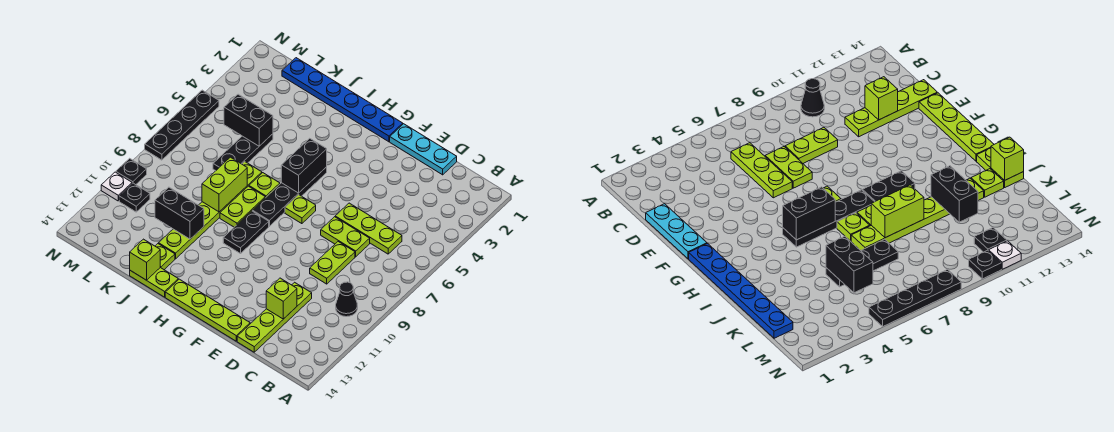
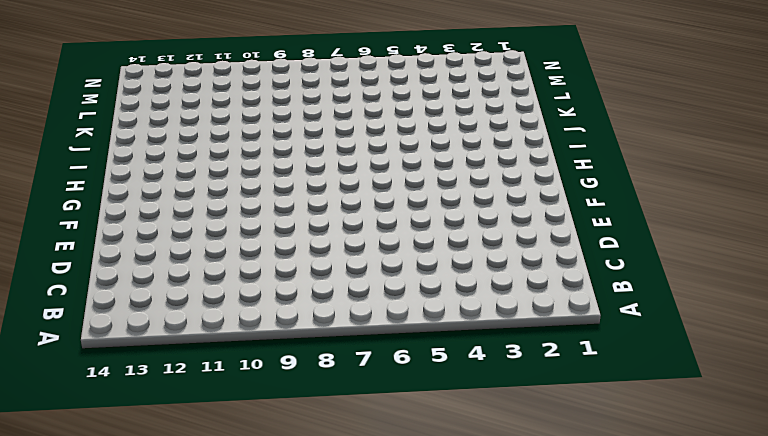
none -> black cone B10 level 1
none -> lime plate C6:E6 level 1
none -> cyan plate D1:F1 level 1

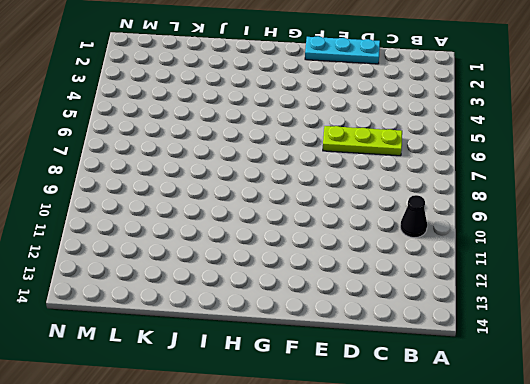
none -> lime plate D7:E7 level 1
none -> lime plate D8:D9 level 1
none -> lime plate D11:D14 level 1

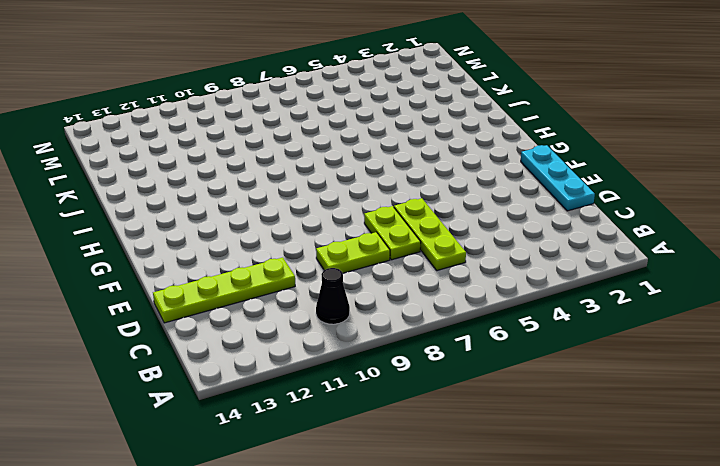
none -> lime plate E14:H14 level 1
none -> blue plate G1:L1 level 1
none -> lime plate G7 level 1

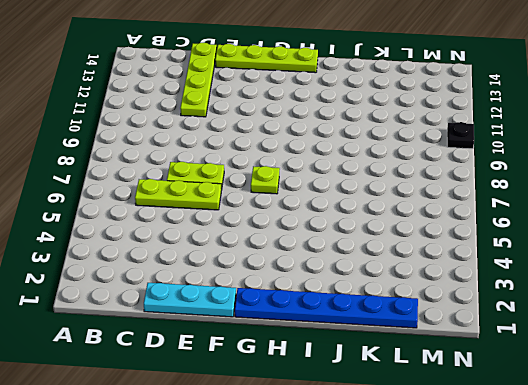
none -> black cone B10 level 1
none -> lime plate D8:D9 level 1
none -> black plate H5:H8 level 1

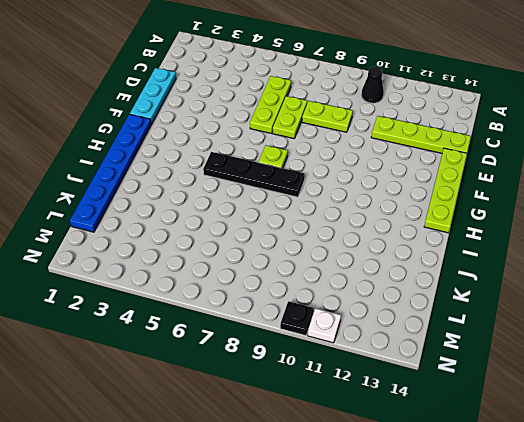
none -> black plate H9:H10 level 1
none -> lime plate I7 level 1
none -> lime plate I8:I9 level 1

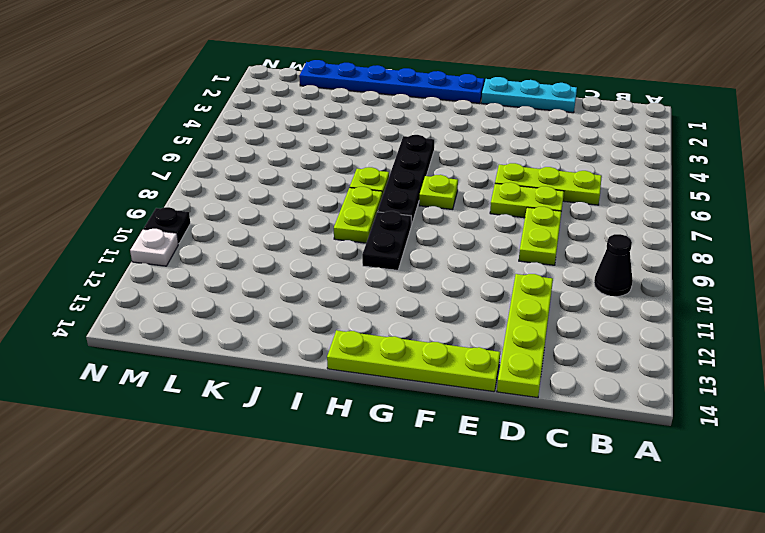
none -> lime plate I14:J14 level 1
none -> lime plate J7:J12 level 1
none -> lime plate J13 level 1

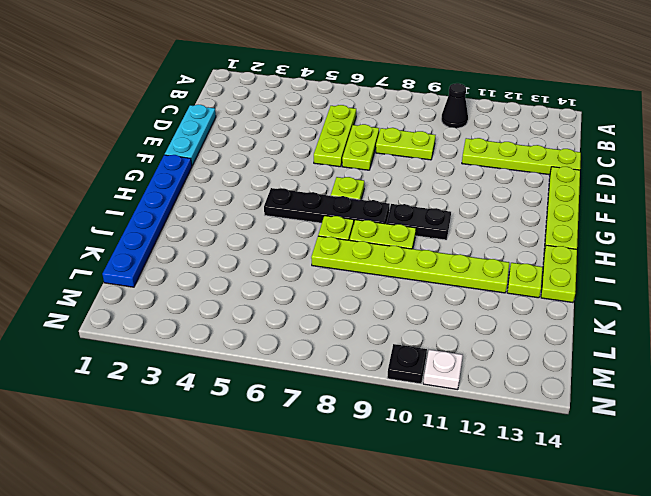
none -> black plate K5:K7 level 1
none -> black plate M11 level 1
none -> black plate N5:N8 level 1

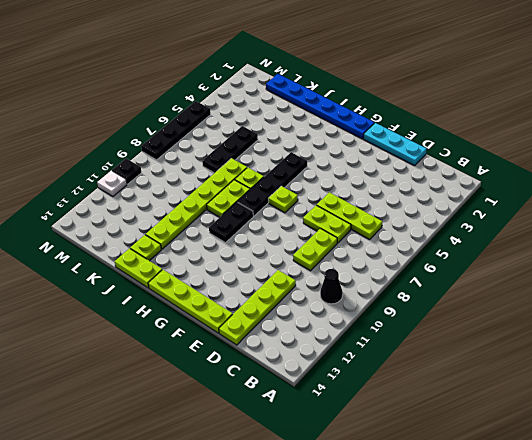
none -> black plate M11 level 1
none -> lime brick D12 level 2
none -> black brick H5:H6 level 2

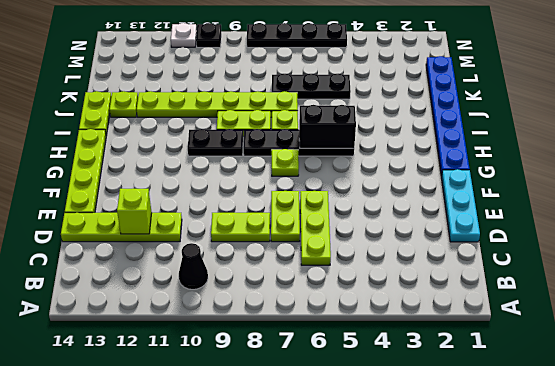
none -> black plate M11 level 1
none -> lime brick J8:J9 level 2
none -> black brick J11:K11 level 2

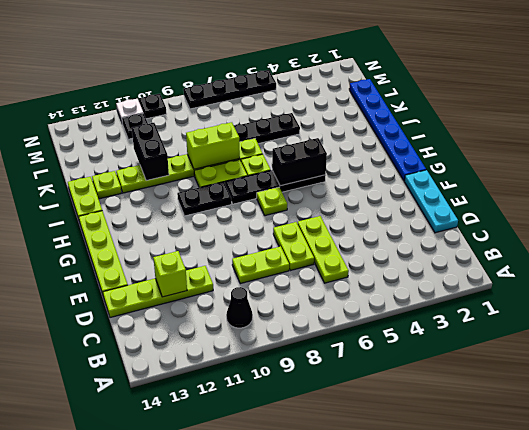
none -> lime brick J14 level 2
none -> black brick K5:L5 level 2

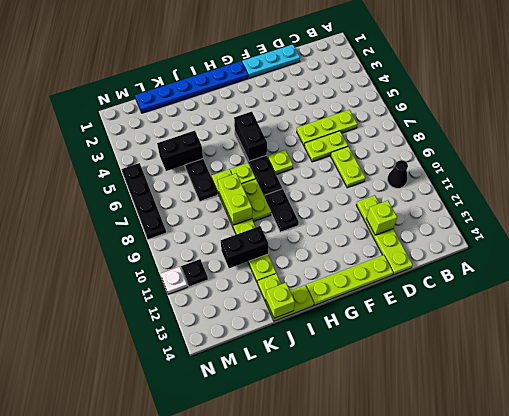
none -> black plate N10 level 1

